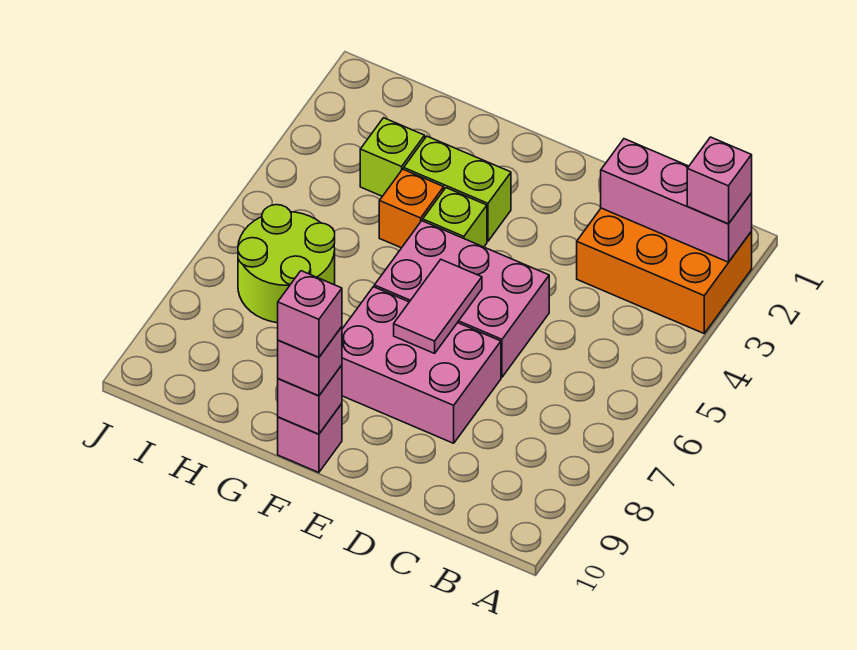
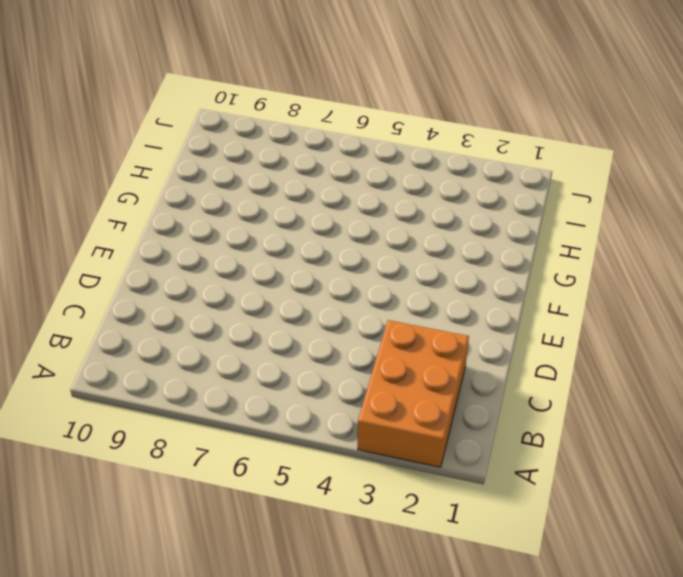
none -> pink brick D5:F6 level 1
none -> pink brick D7:F8 level 1
none -> lime brick F3:G3 level 1

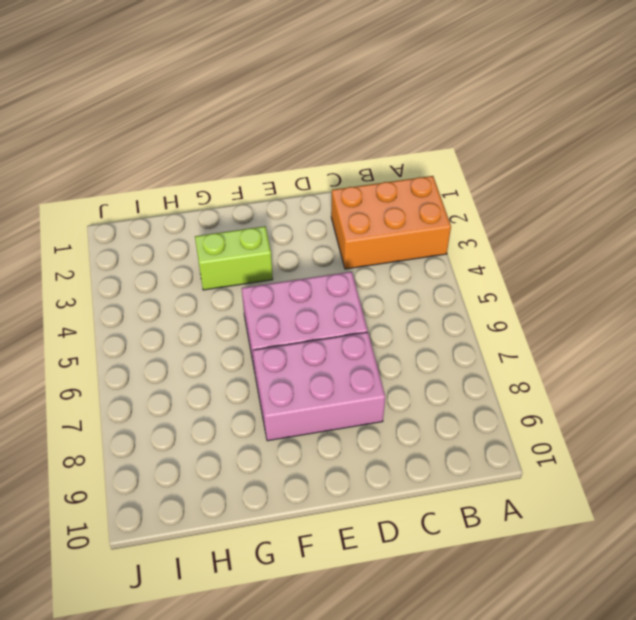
none -> lime brick F4 level 1
none -> pink brick F10 level 1
none -> orange brick G4 level 1

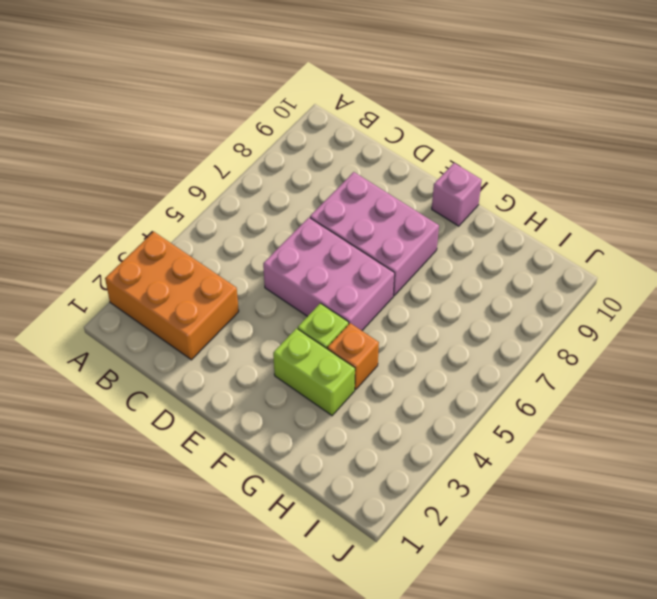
none -> lime brick H3 level 1
none -> lime round brick H6:I7 level 1
none -> pink brick A2:C2 level 2

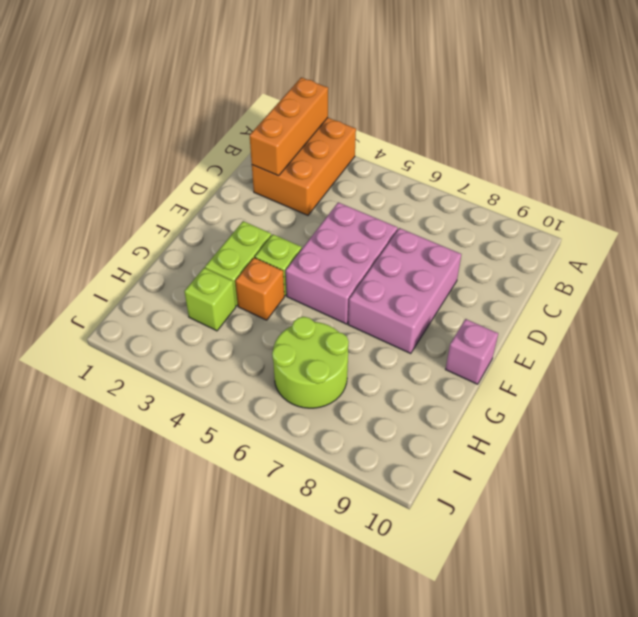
orange brick A2:C2 level 2 -> pink brick A2:C2 level 2
none -> pink tile E6:E7 level 2
none -> pink brick F10 level 2
none -> pink brick A2 level 3

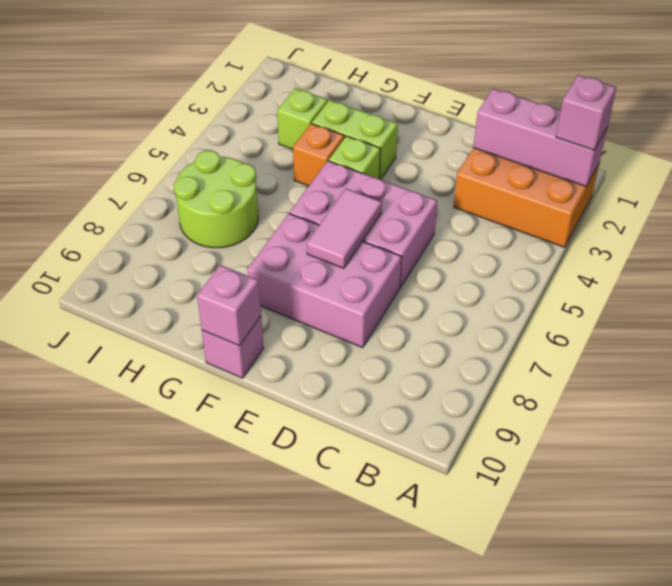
none -> pink brick F10 level 3
none -> pink brick F10 level 4

